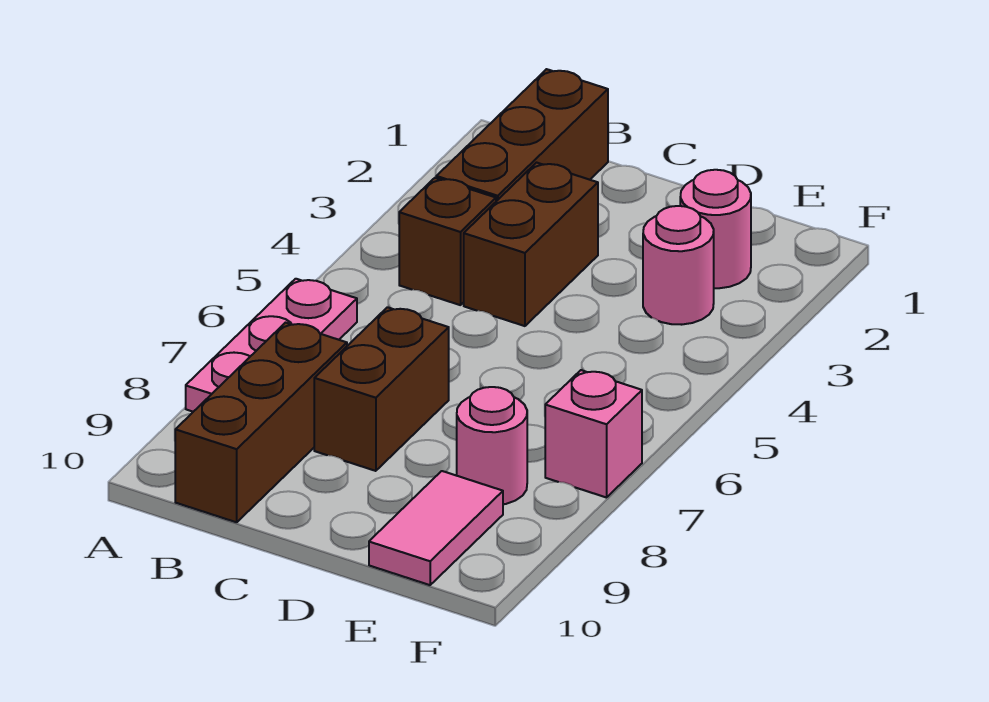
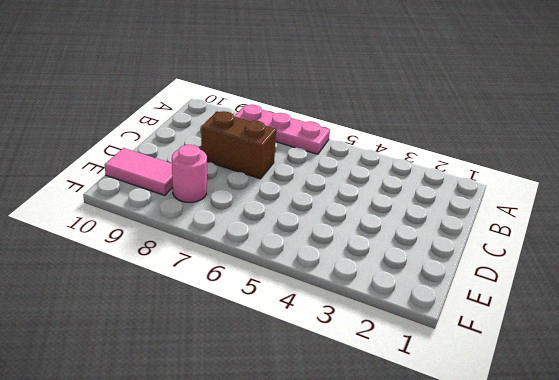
none -> brown brick B1:B3 level 1
none -> brown brick B4 level 1

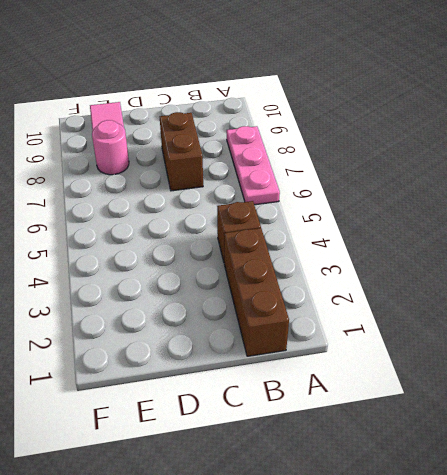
none -> brown brick B8:B10 level 1
none -> brown brick C3:C4 level 1

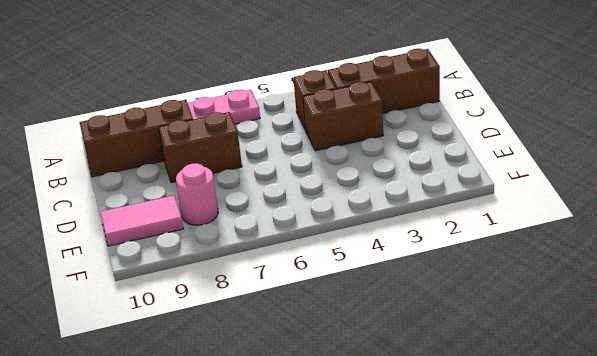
none -> pink round brick E2 level 1
none -> pink round brick E3 level 1

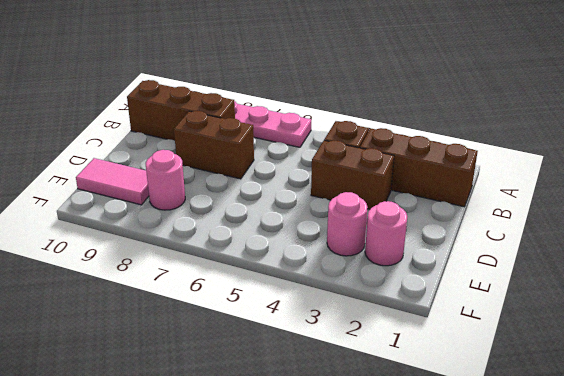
none -> pink brick F7 level 1

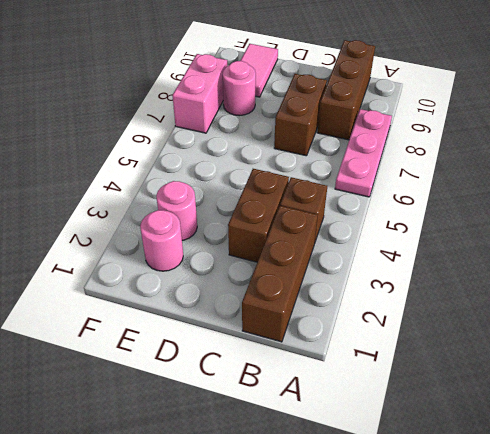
pink brick F7:F8 level 1 -> pink brick F7 level 1

